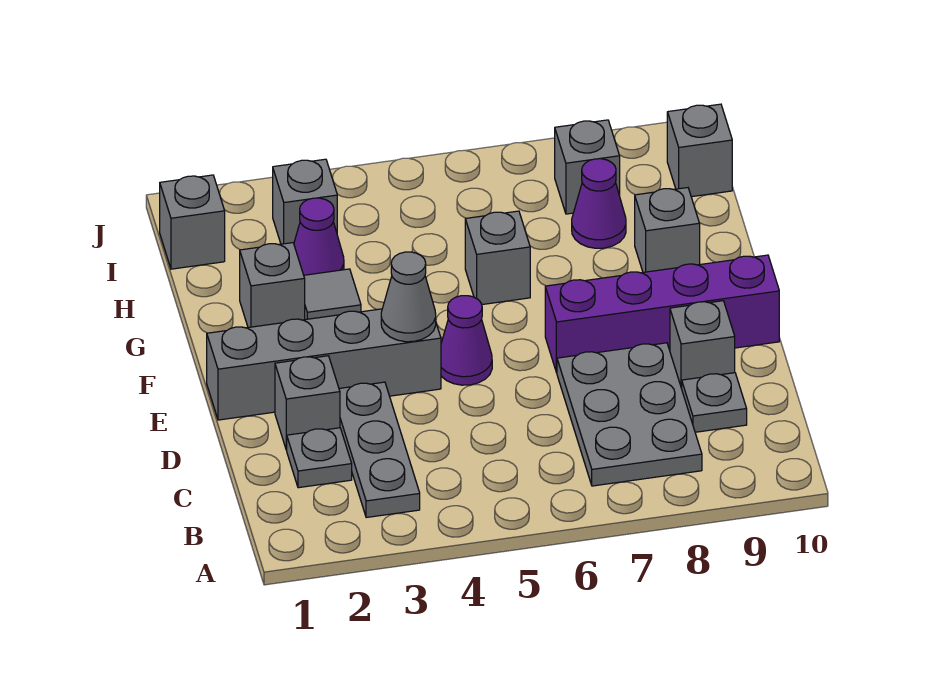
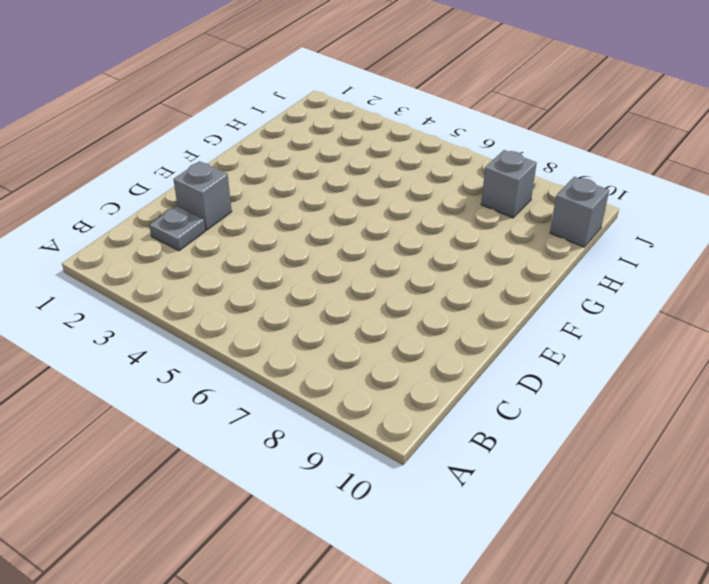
none -> grey plate B3:D3 level 1
none -> grey plate B7:D8 level 1
none -> grey plate C9 level 1

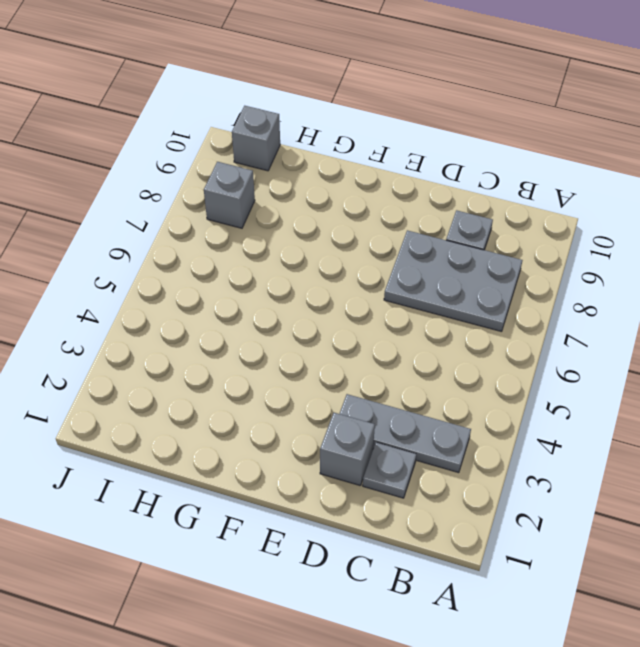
none -> grey brick D9 level 1
none -> grey brick E1:E4 level 1
none -> purple cone E5 level 1

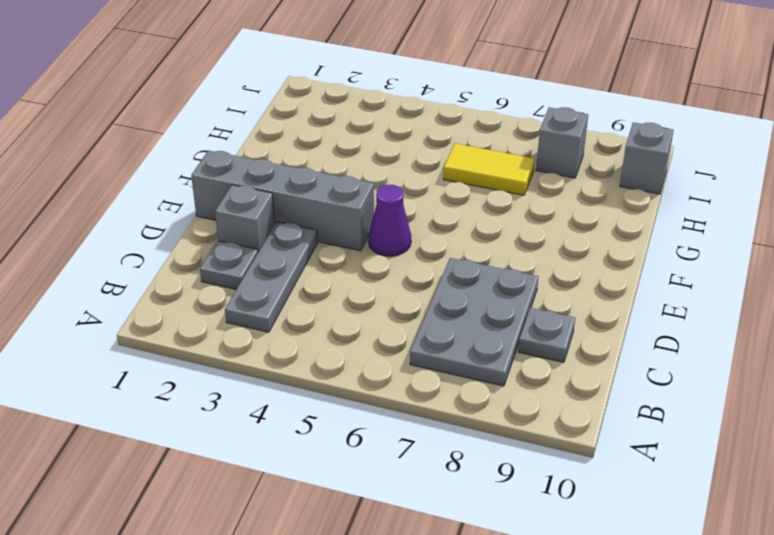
yellow tile H6:H7 level 1 -> none
none -> grey brick D9 level 1
none -> purple brick E7:E10 level 1
none -> grey brick G2 level 1

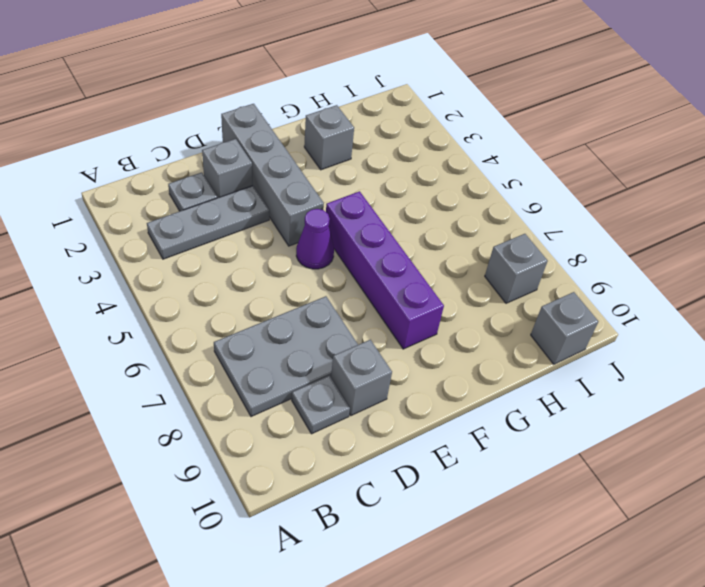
purple brick F5:F8 level 1 -> purple brick E7:E10 level 1
none -> grey tile G3 level 1
none -> grey brick G6 level 1
none -> grey brick G9 level 1

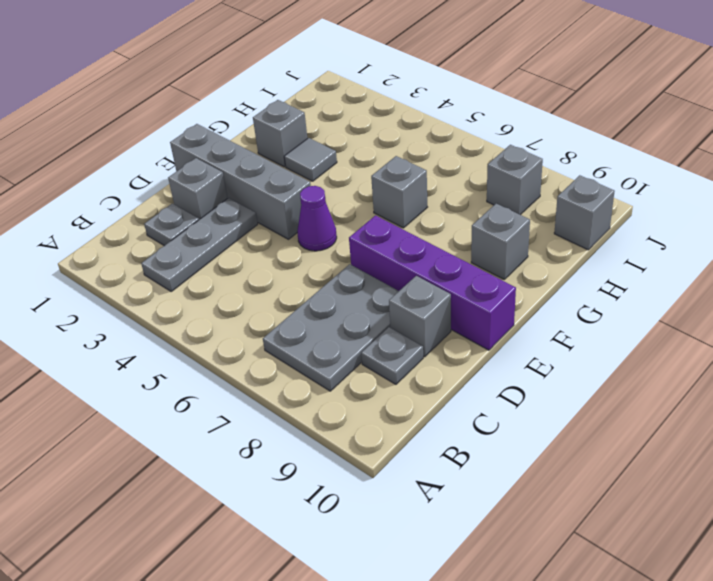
none -> purple cone H3 level 1
none -> purple cone H8 level 1
none -> grey brick I1 level 1

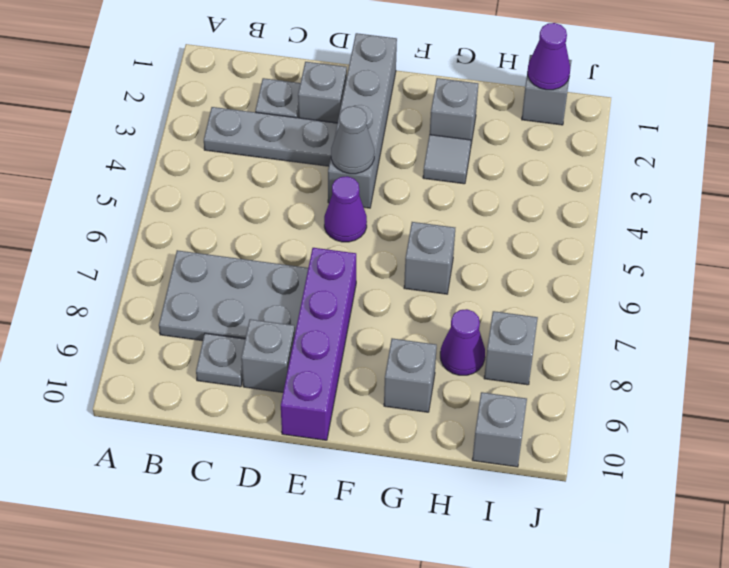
purple cone I1 level 2 -> purple cone H3 level 1
none -> grey brick I3 level 1

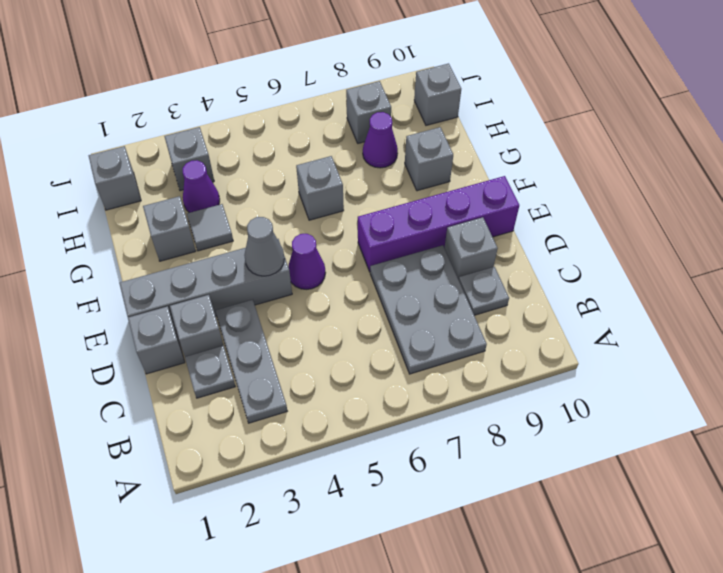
grey brick D1 level 1 -> none

